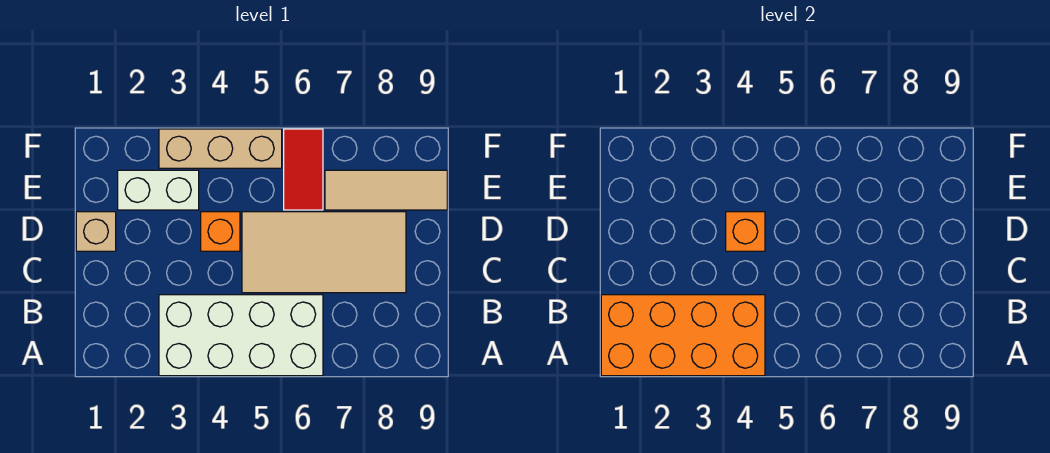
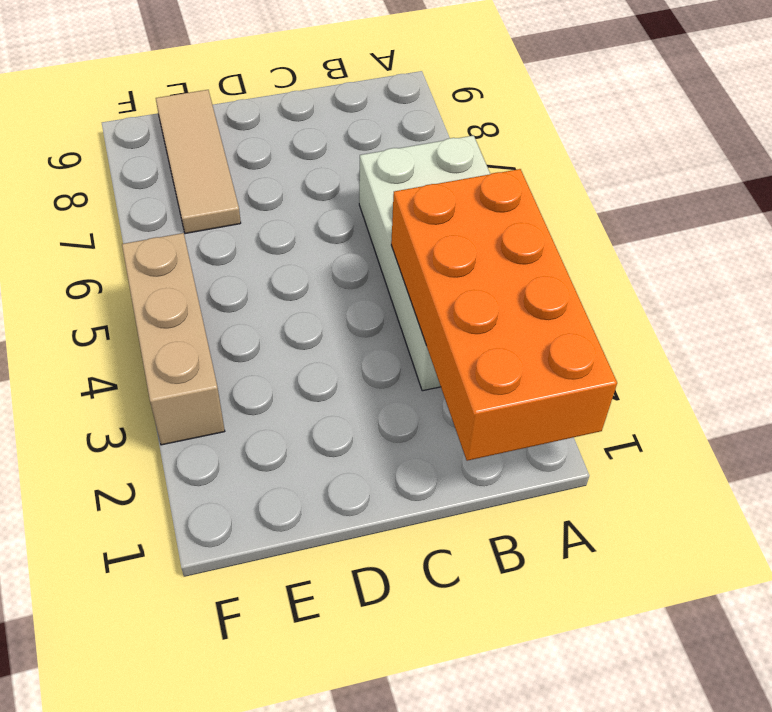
none -> tan tile C5:D8 level 1
none -> tan brick D1 level 1

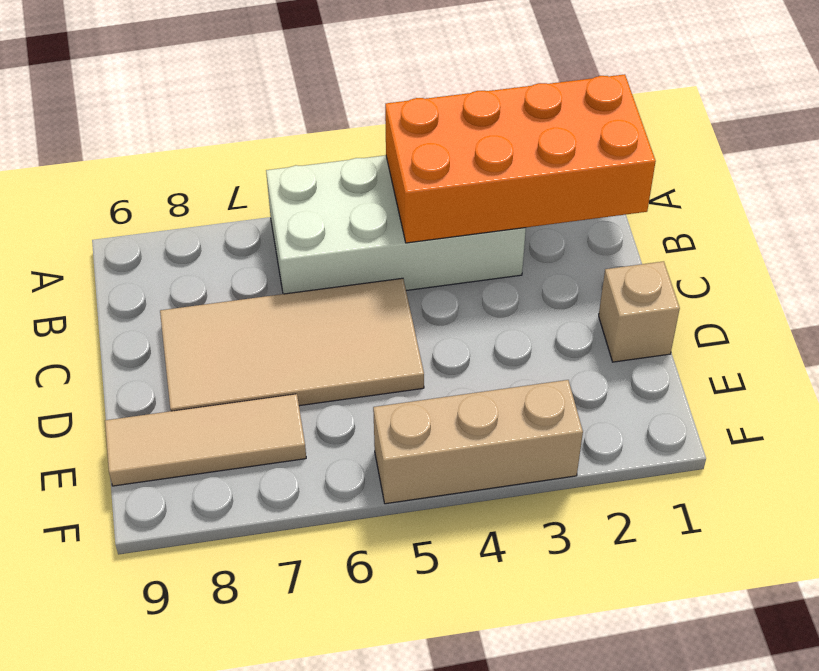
none -> orange brick D4 level 1
none -> white brick E2:E3 level 1

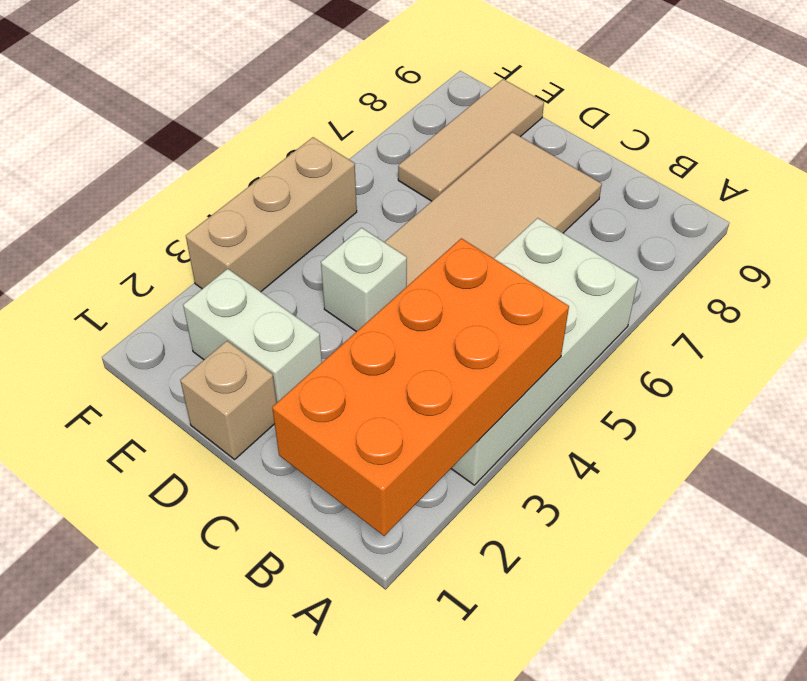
white brick D2:E2 level 1 -> white brick E2:E3 level 1
white brick D4 level 1 -> orange brick D4 level 1
none -> red tile E6:F6 level 1
none -> orange brick D4 level 2

